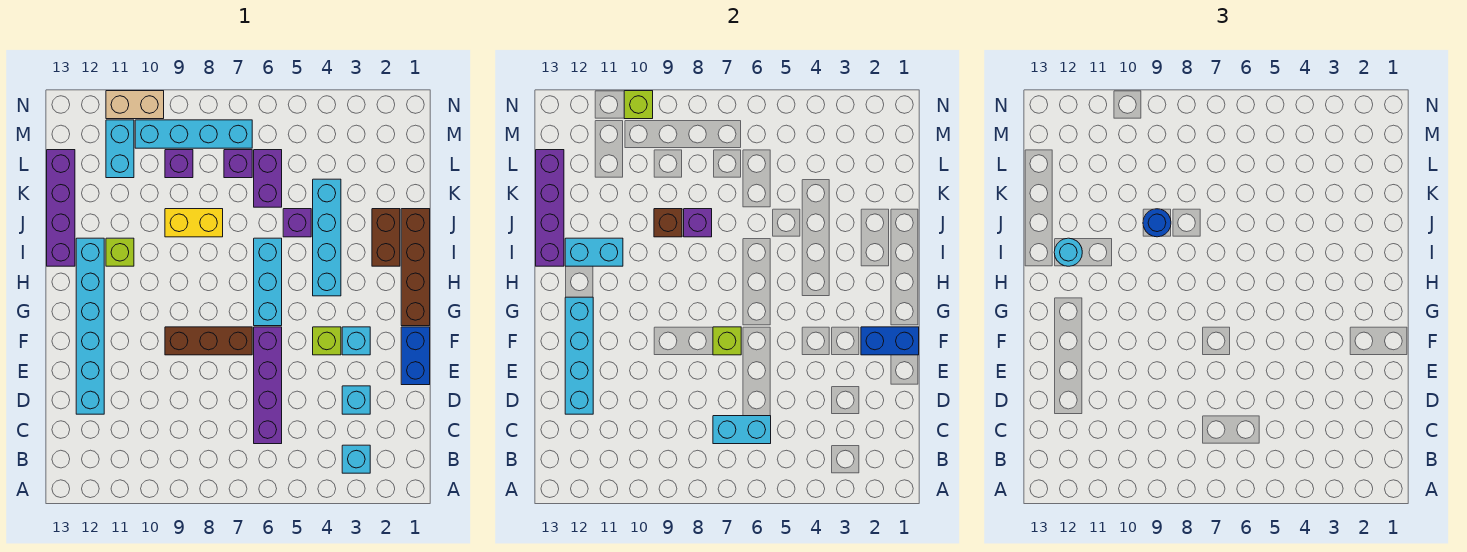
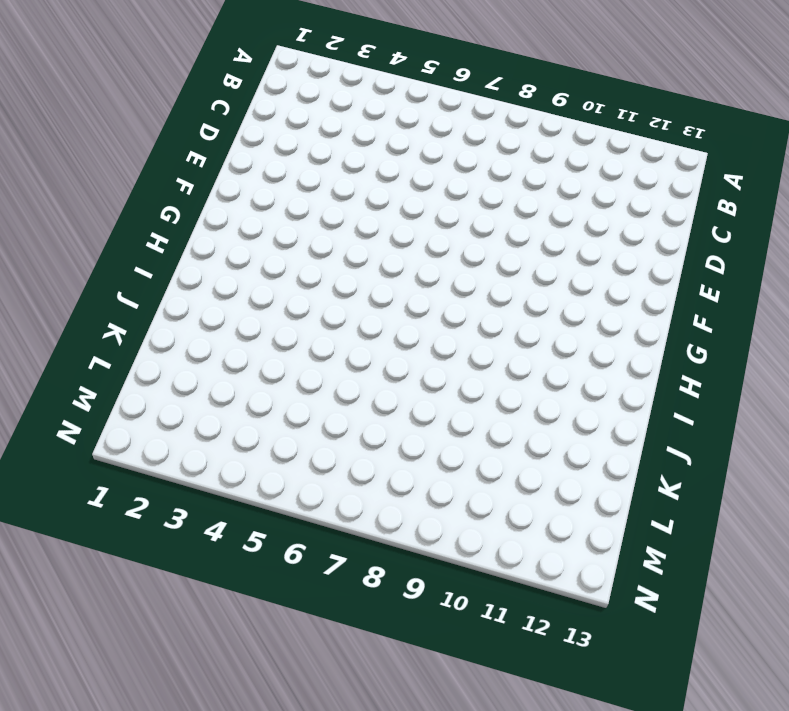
none -> cyan brick B3 level 1
none -> purple brick C6:F6 level 1
none -> cyan brick D3 level 1
none -> cyan brick D12:I12 level 1

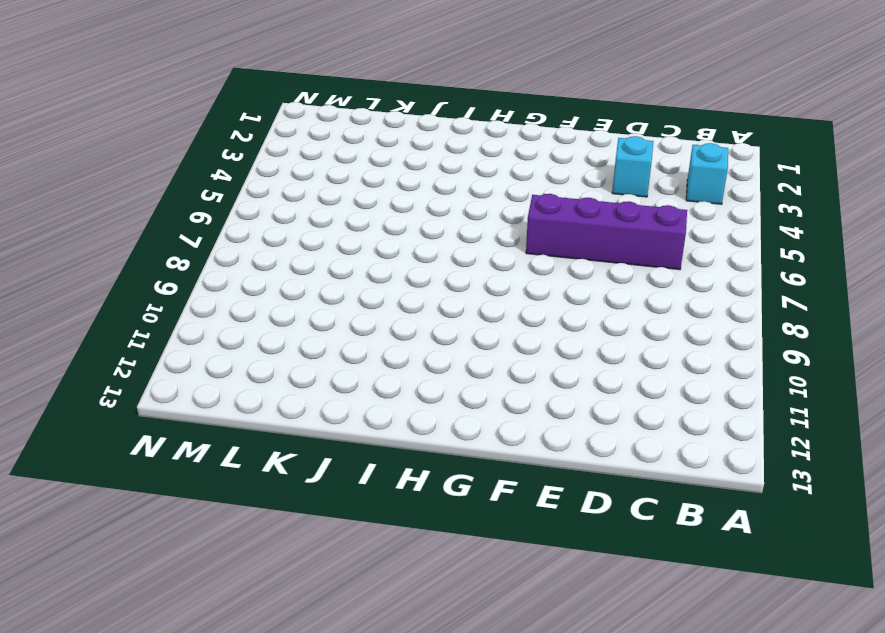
none -> cyan brick D12:I12 level 1
none -> blue brick E1:F1 level 1
none -> cyan brick F3 level 1
none -> lime brick F4 level 1

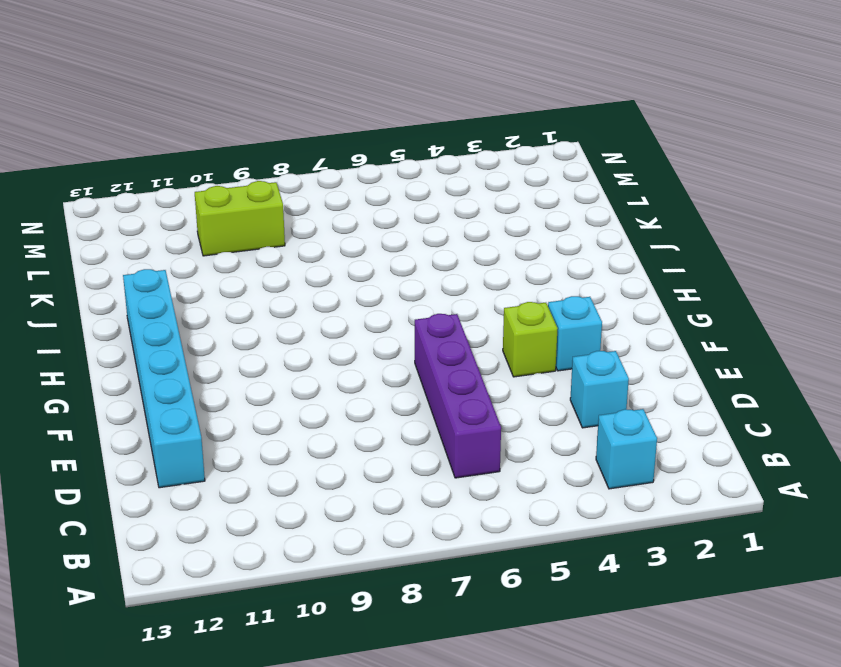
lime brick L9:L10 level 1 -> purple brick L9 level 1
none -> blue brick E1:F1 level 1
none -> brown brick F7:F9 level 1
none -> brown brick G1:J1 level 1
none -> cyan brick G6:I6 level 1

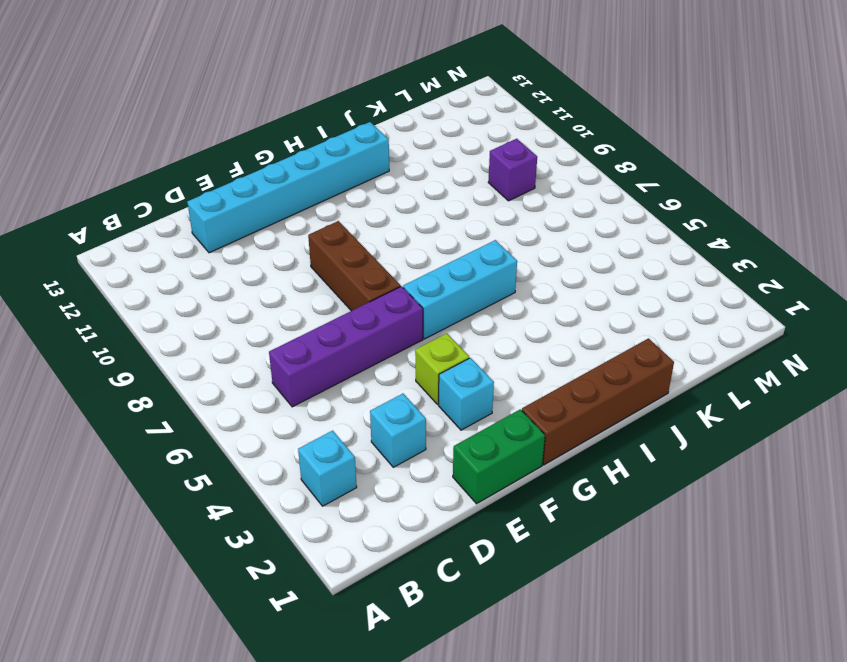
green brick E1:F1 level 1 -> blue brick E1:F1 level 1
none -> cyan brick H4:K4 level 1
none -> brown brick I2:J2 level 1
none -> lime brick I11 level 1
none -> purple brick I13:L13 level 1

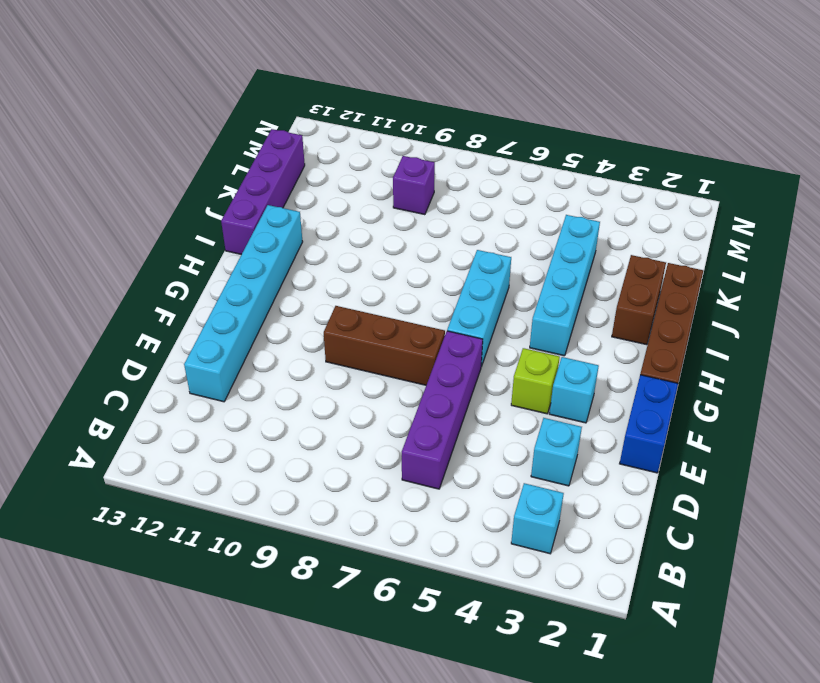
none -> lime brick I11 level 1
none -> purple brick J5 level 1
none -> yellow brick J8:J9 level 1
none -> purple brick K6:L6 level 1

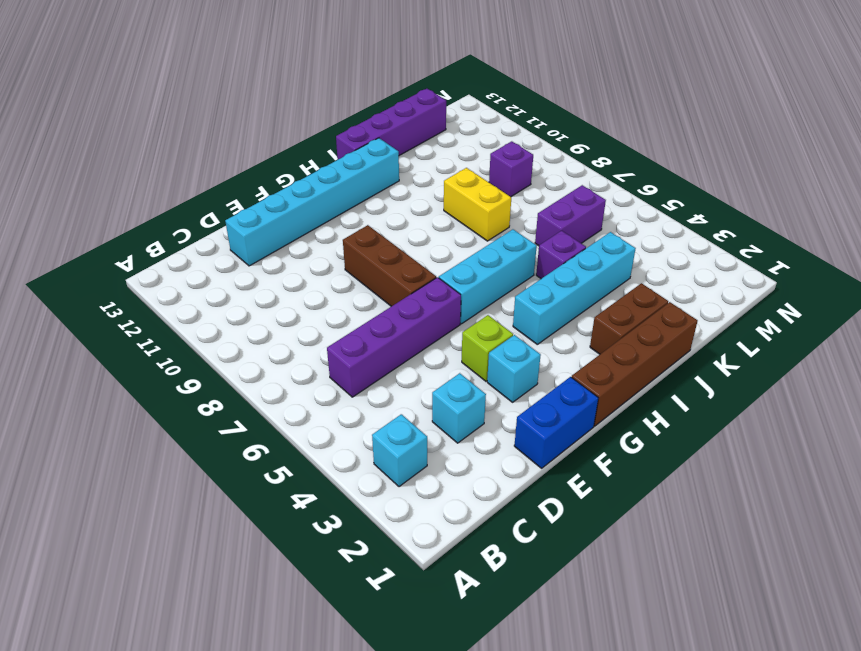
none -> lime brick I11 level 1
none -> purple brick L7 level 1
none -> cyan brick L11:M11 level 1
none -> cyan brick M7:M10 level 1

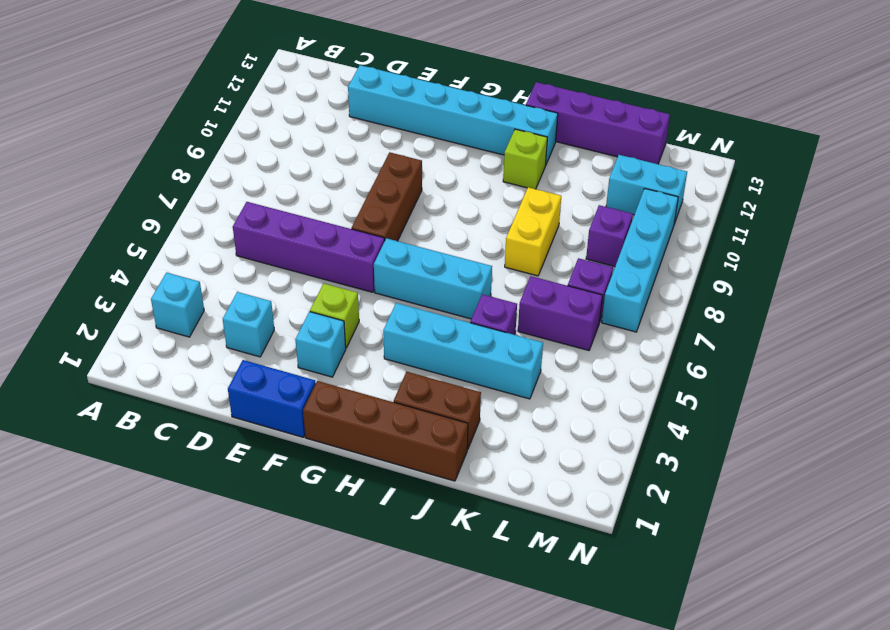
none -> tan brick N10:N11 level 1
none -> cyan brick C6:C7 level 2
none -> cyan brick D12:G12 level 2
none -> blue brick F1:F2 level 2

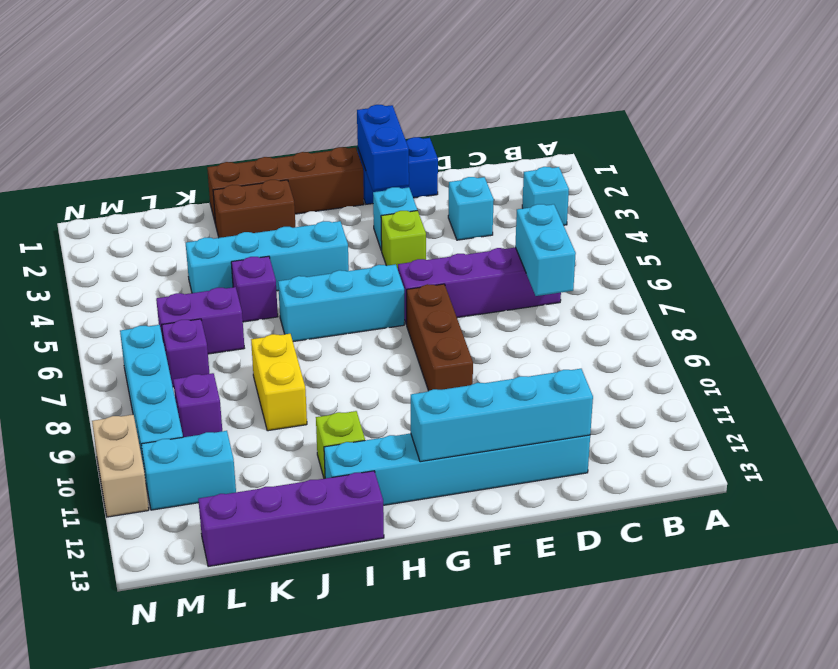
none -> lime brick F7 level 2
none -> cyan brick I11:I12 level 2
none -> purple brick I13:L13 level 2
none -> purple brick J8 level 2

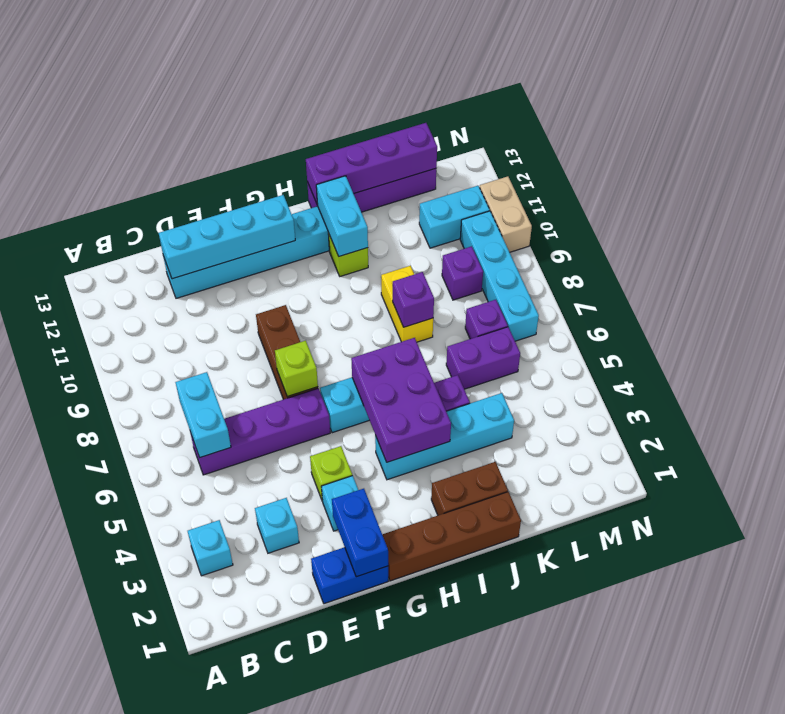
purple brick H4:I6 level 2 -> none
none -> brown brick J9 level 2
none -> lime brick N10 level 2
none -> cyan round brick I12 level 3
none -> blue round brick J9 level 3

